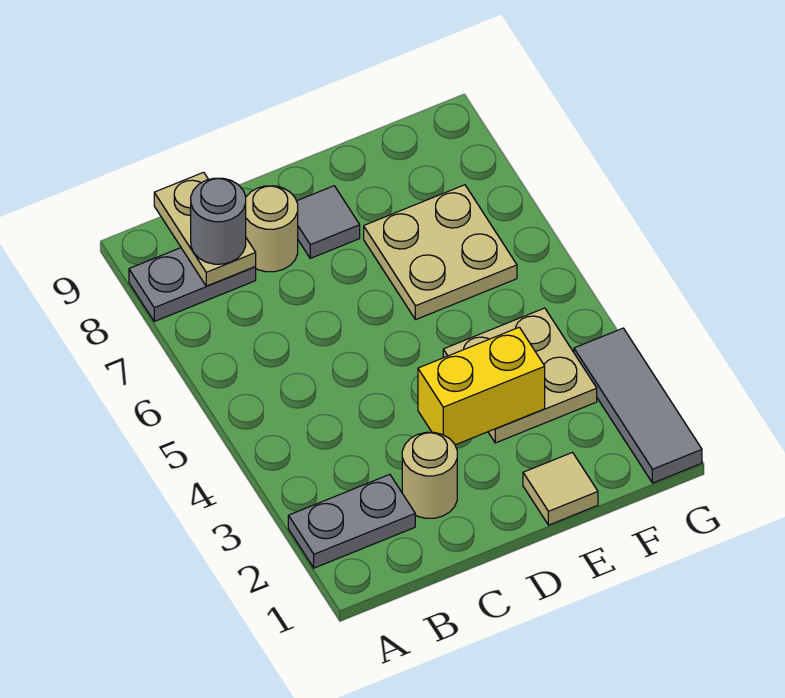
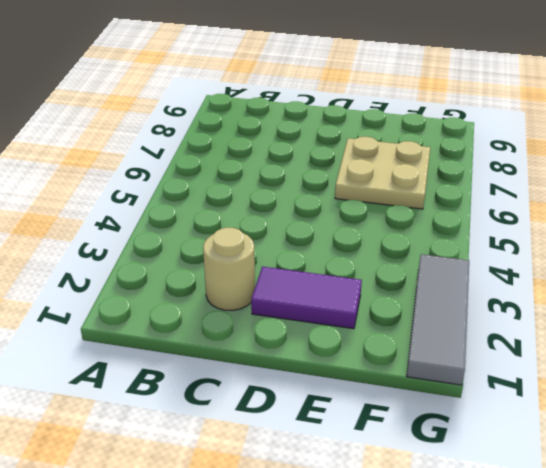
purple tile D2:E2 level 1 -> none
none -> grey plate A2:B2 level 1
none -> grey plate A8:B8 level 1
none -> tan round brick C8 level 1

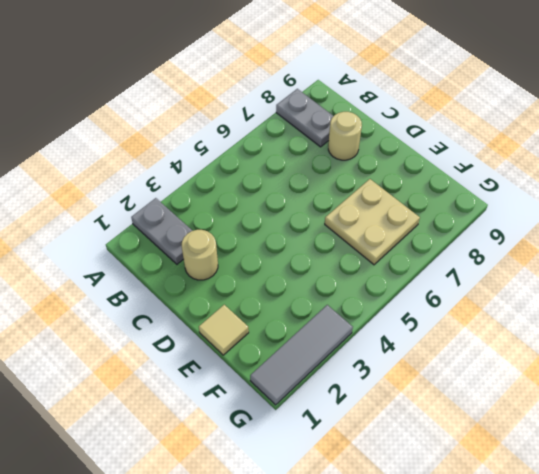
none -> grey tile D8 level 1
none -> tan plate E3:F4 level 1
none -> tan plate B8:B9 level 2

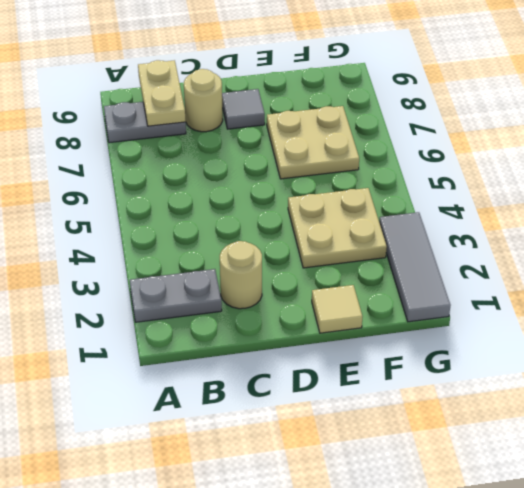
none -> yellow brick D3:E3 level 2
none -> grey round brick B8 level 3

